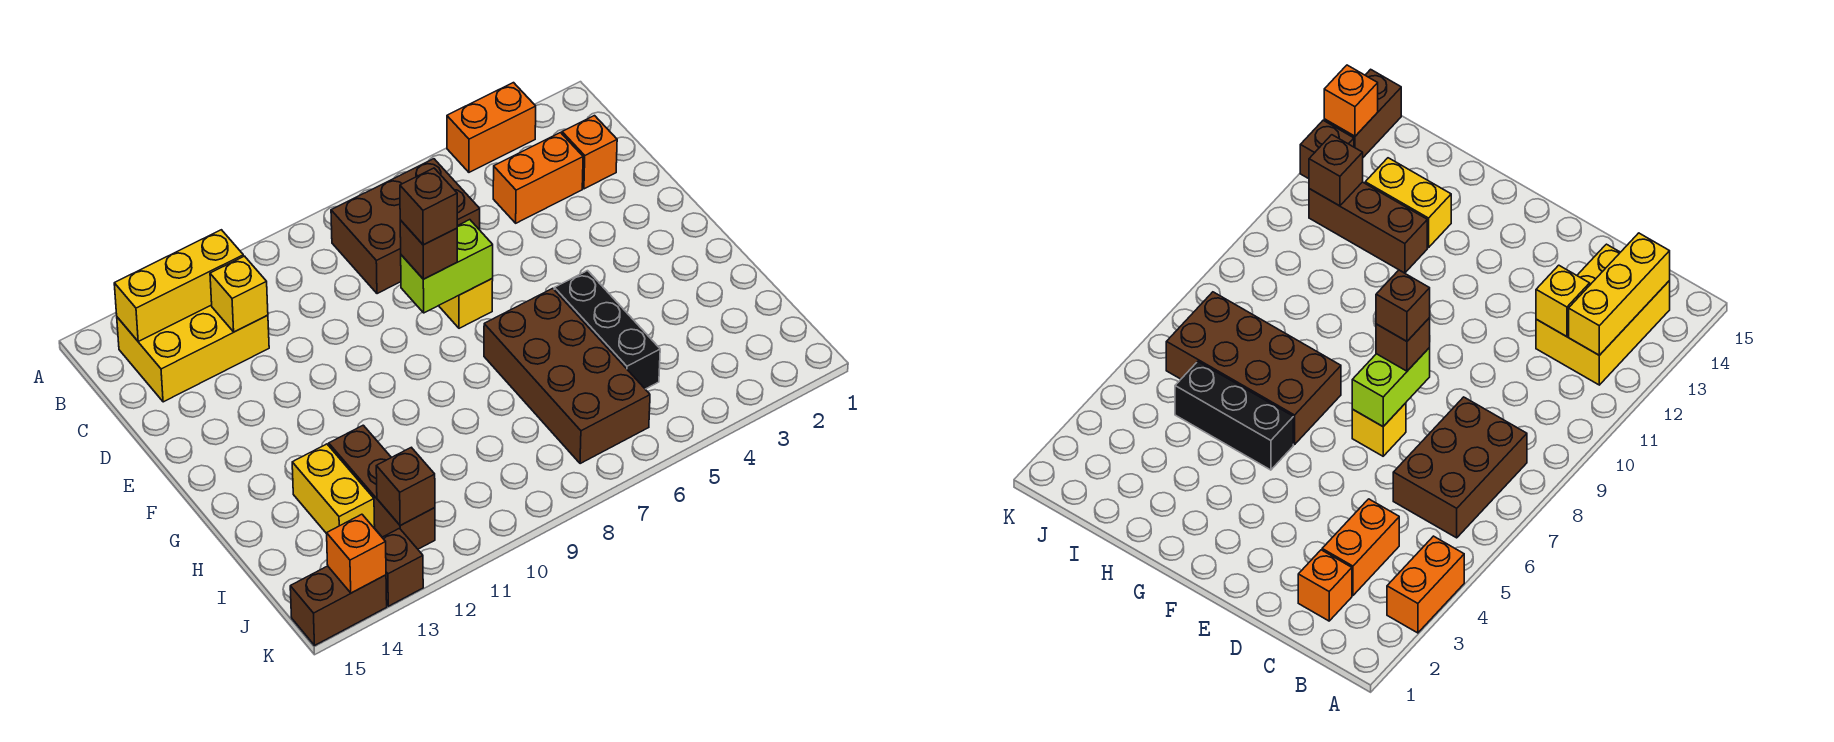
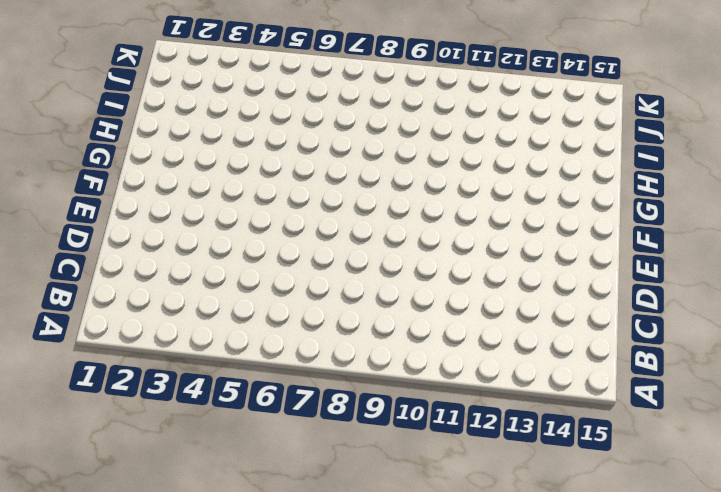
none -> orange brick A3:A4 level 1
none -> brown brick B6:C8 level 1
none -> yellow brick B12:C14 level 1

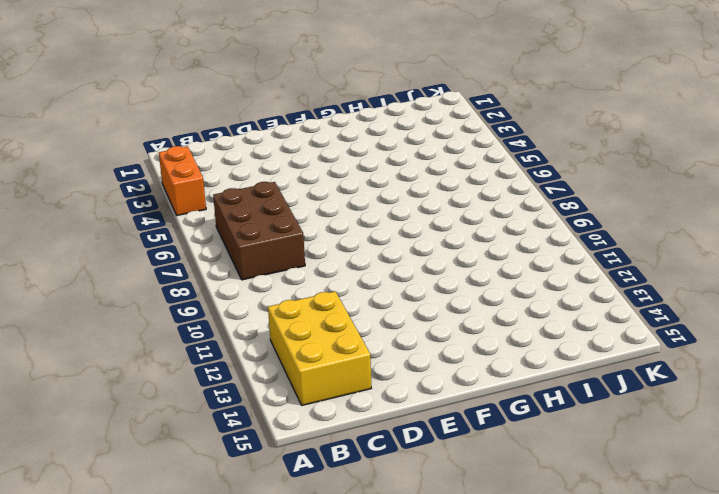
none -> orange brick C2 level 1
none -> orange brick C3:C4 level 1
none -> yellow brick E7 level 1

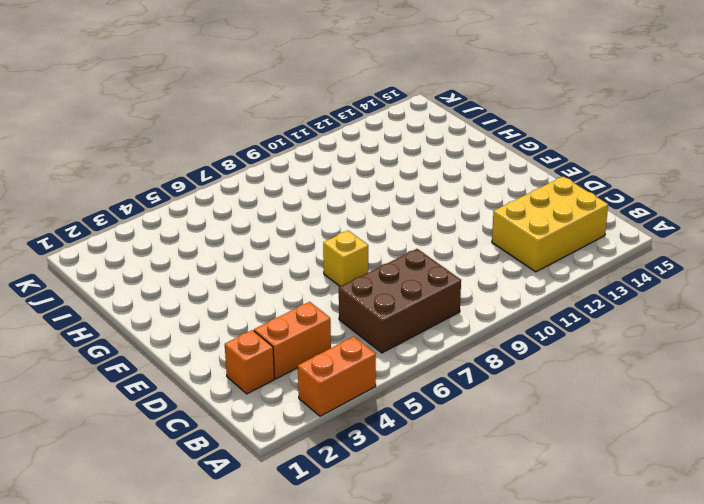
none -> black brick G5:I5 level 1
none -> brown brick G6:J7 level 1
none -> brown brick H12:J12 level 1

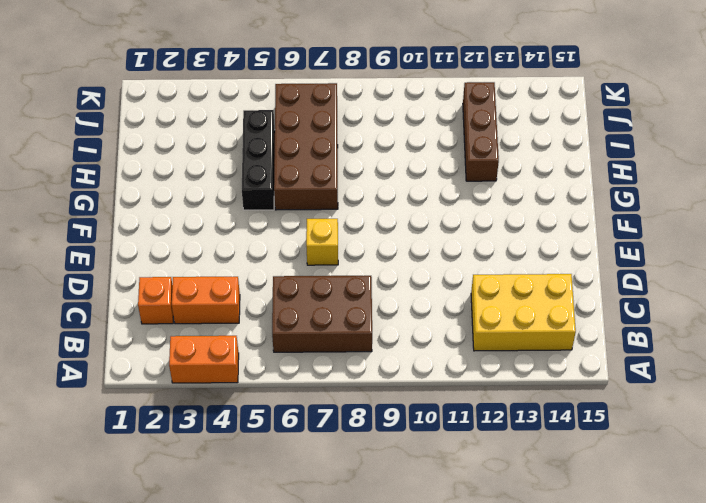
none -> yellow brick H13:I13 level 1
none -> brown brick K13 level 1
none -> brown brick K14:K15 level 1

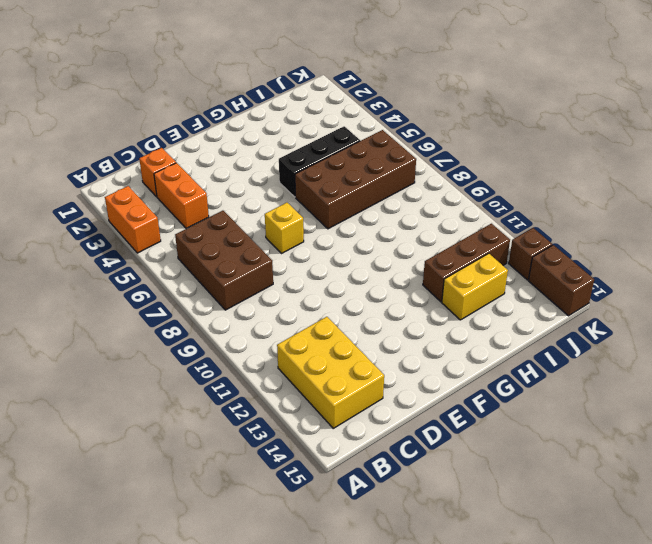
none -> yellow brick B12:B14 level 2
none -> yellow brick C12 level 2
none -> lime brick E7:E8 level 2

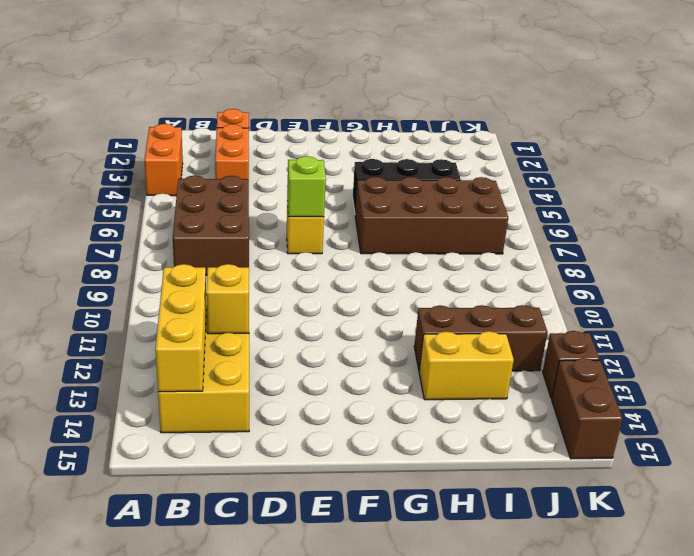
lime brick E7 level 2 -> lime brick E7:E8 level 2
none -> brown brick J12 level 2
none -> orange brick K14 level 2
none -> brown brick E8 level 3

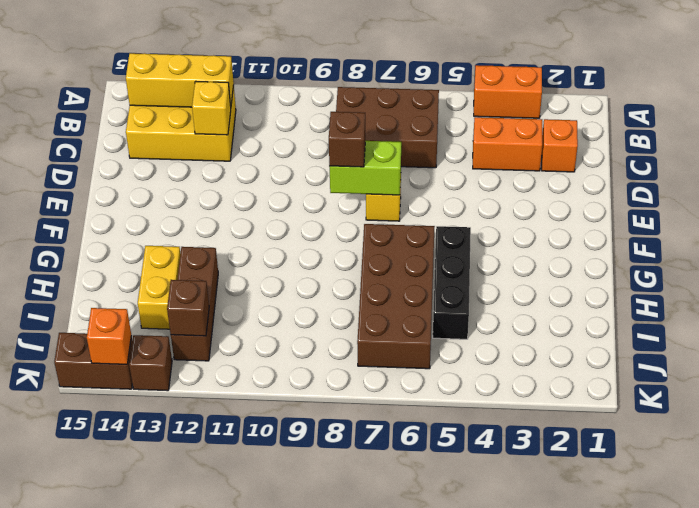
none -> brown brick E8 level 4

